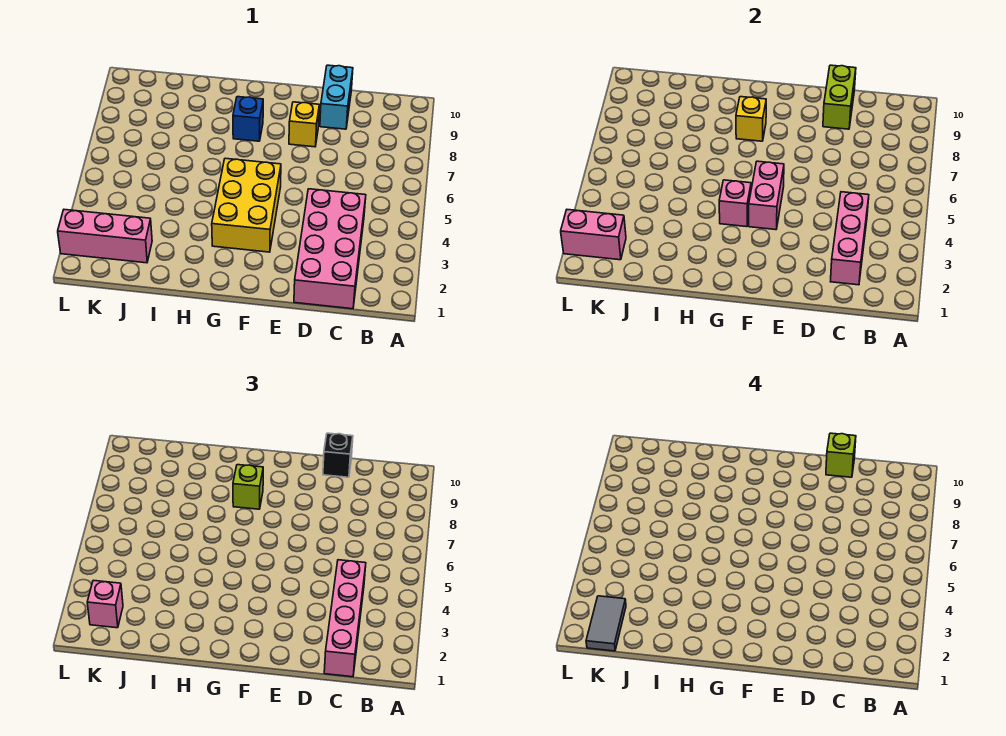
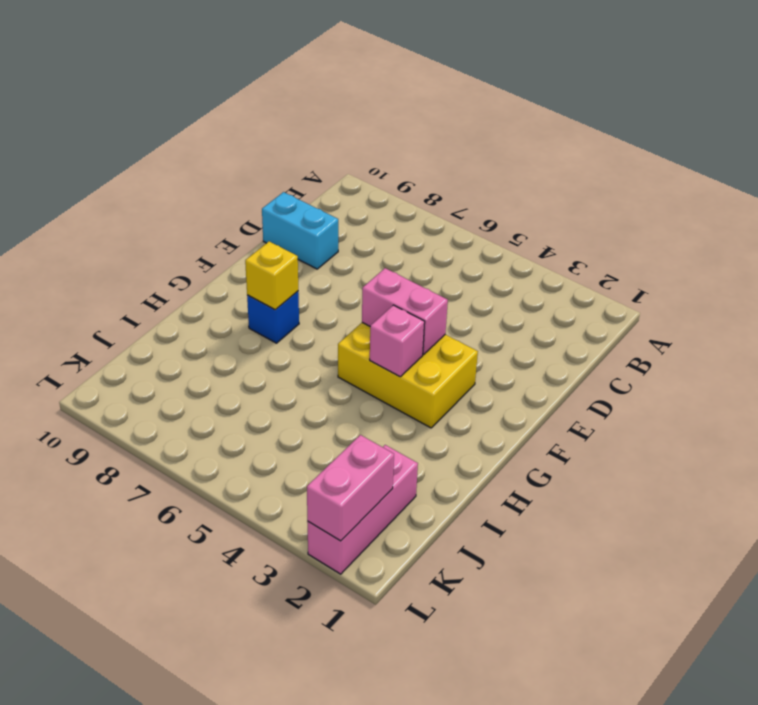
none -> pink brick C1:D4 level 1
none -> yellow brick E8 level 1
none -> pink brick C2:C4 level 2

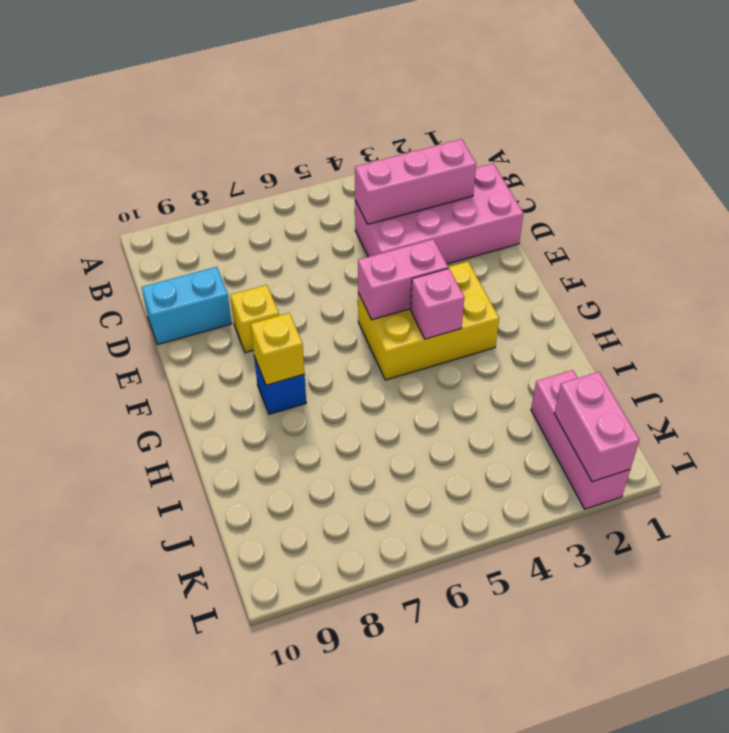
none -> lime brick D9:D10 level 2
none -> pink brick C1:C4 level 3
none -> black brick D10 level 3

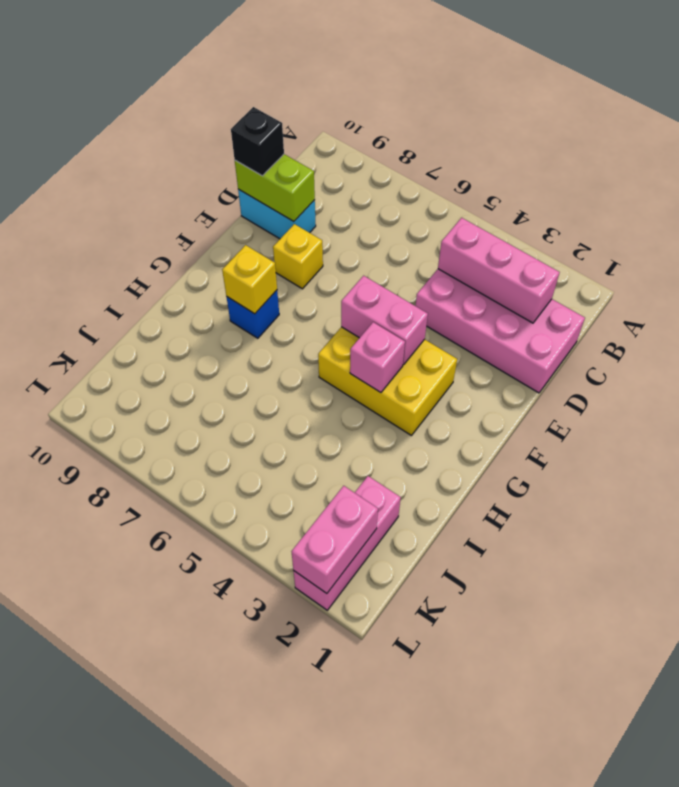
none -> pink brick C1:C4 level 3
none -> lime brick G8 level 3
none -> pink brick K2 level 3

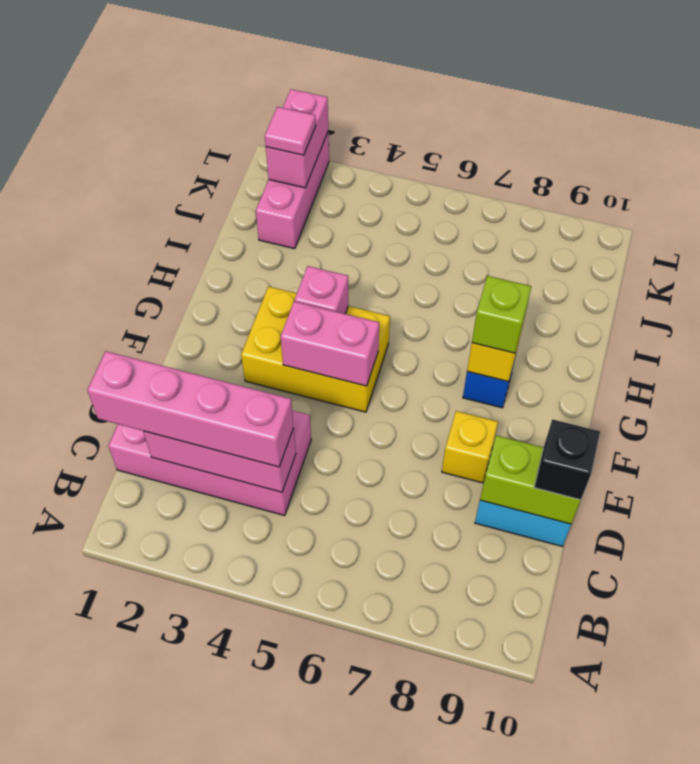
pink tile K2 level 3 -> pink brick K2 level 3
none -> lime brick D10 level 4
none -> grey tile K1:K2 level 4

